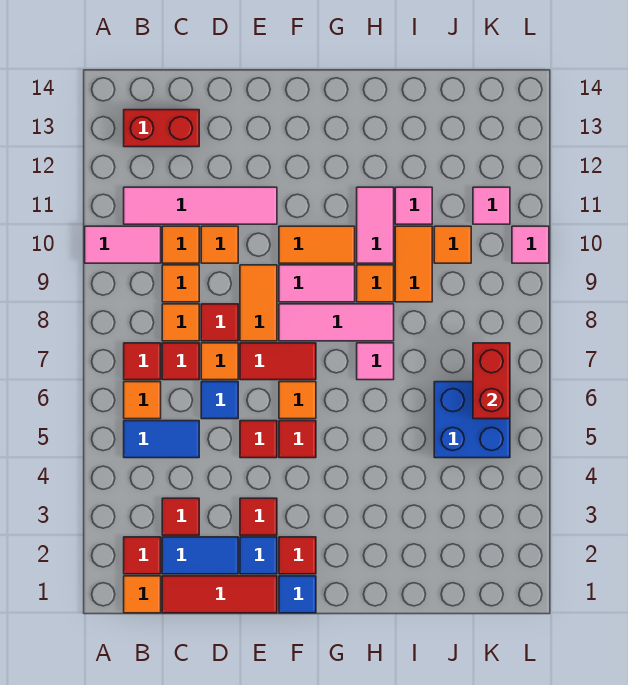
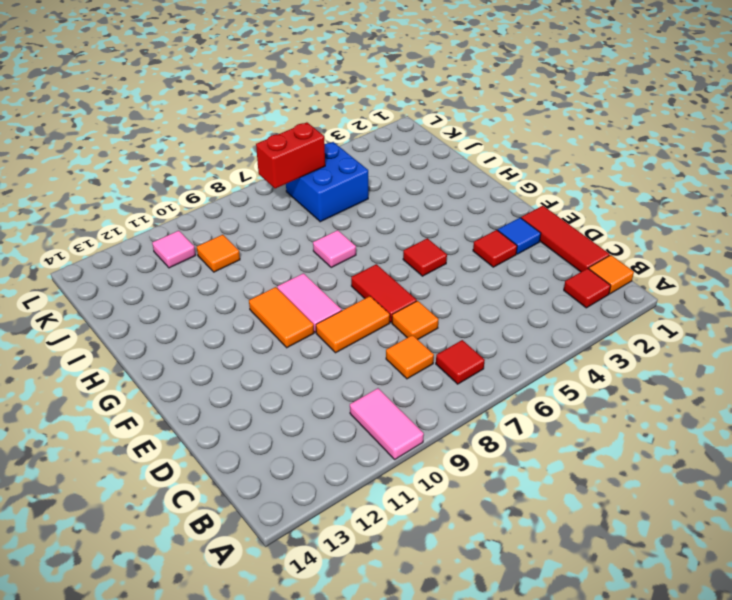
none -> blue tile B5:C5 level 1
none -> orange tile B6 level 1
none -> pink tile B11:E11 level 1
none -> red brick B13:C13 level 1

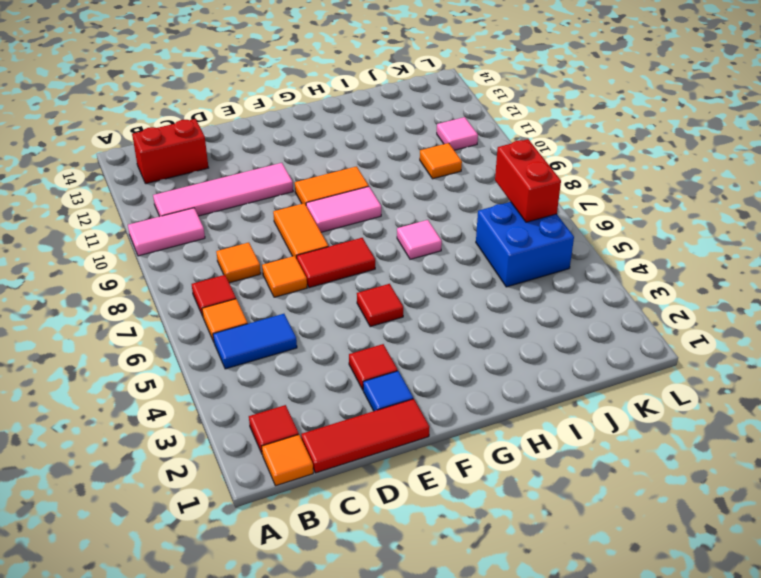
none -> blue tile C2:D2 level 1
none -> red tile C3 level 1
none -> red tile C7 level 1
none -> orange tile C9 level 1

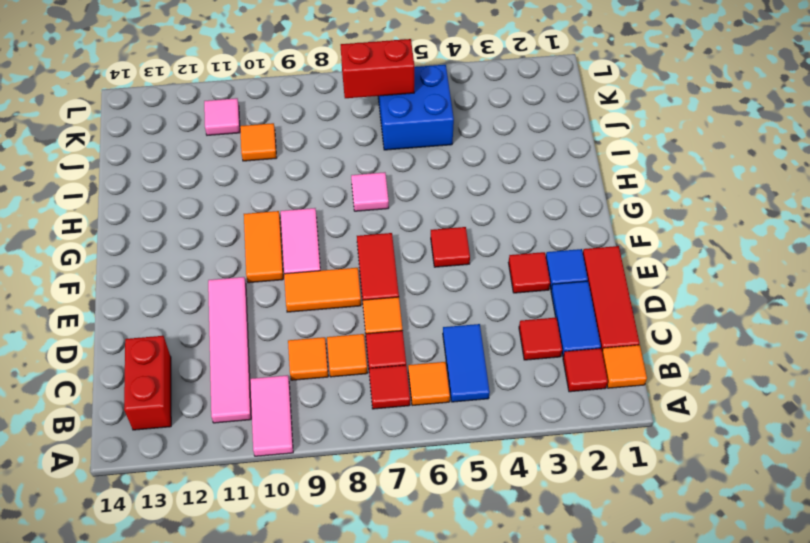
none -> orange tile C10 level 1
none -> blue tile D6 level 1
none -> red tile D8 level 1
none -> orange tile D10 level 1

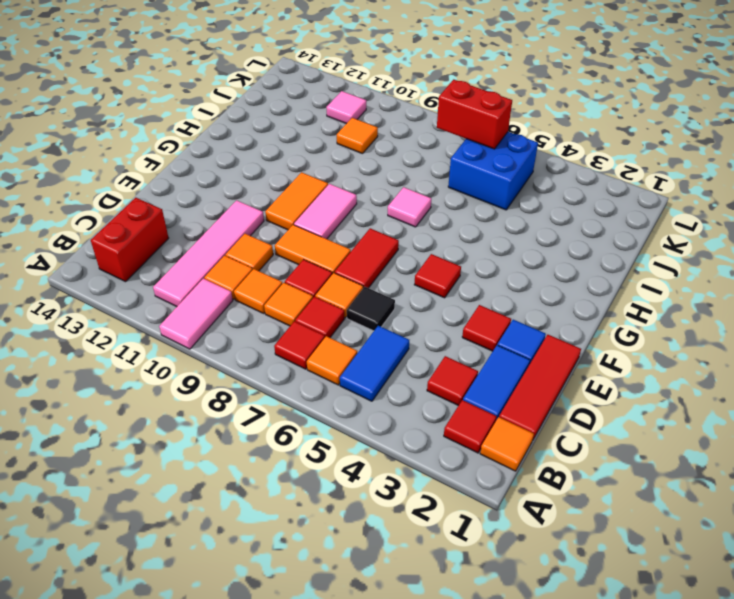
black tile D6 level 1 -> blue tile D6 level 1
none -> red tile E5 level 1
none -> blue tile F1 level 1
none -> red tile F2 level 1
none -> orange tile F6 level 1

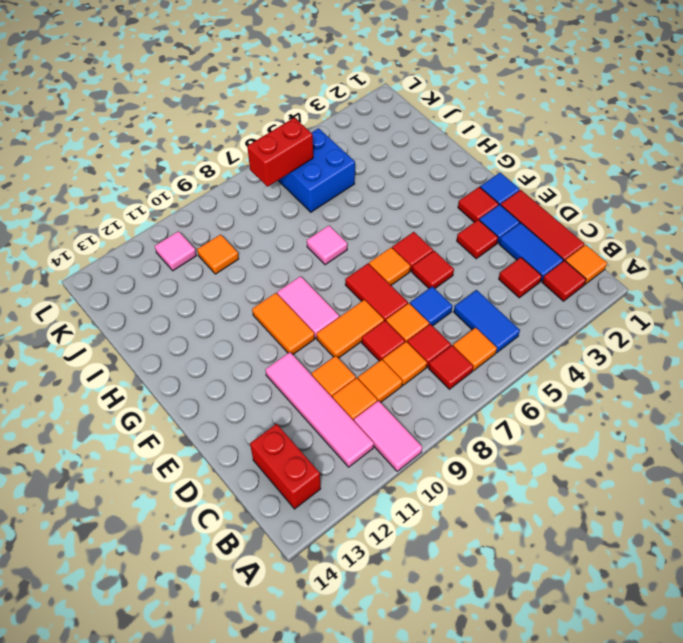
none -> pink tile F8:H8 level 1
none -> orange tile H9 level 1
none -> pink tile H10:H11 level 1
none -> orange tile I9:I10 level 1

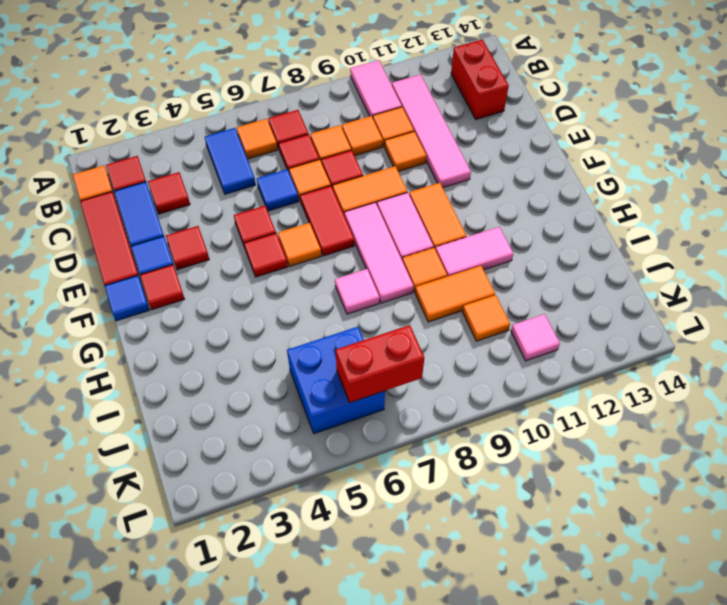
none -> pink tile I11 level 1
none -> pink tile L10 level 1

